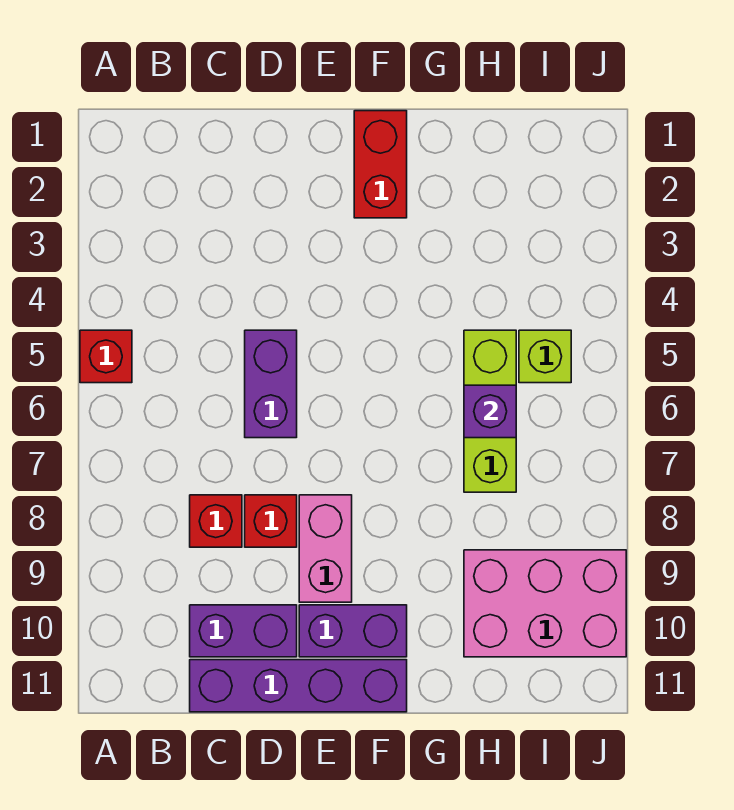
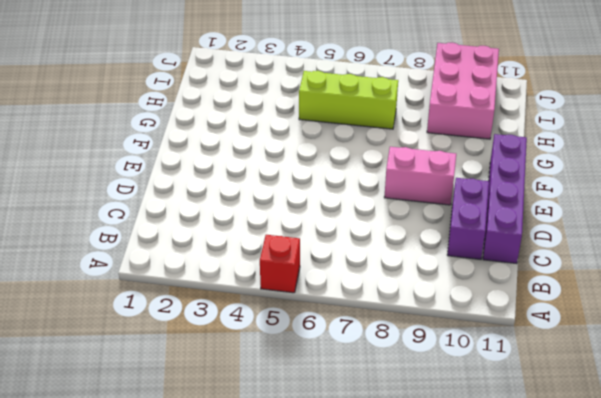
none -> red brick C8 level 1
none -> purple brick D5:D6 level 1
none -> red brick D8 level 1

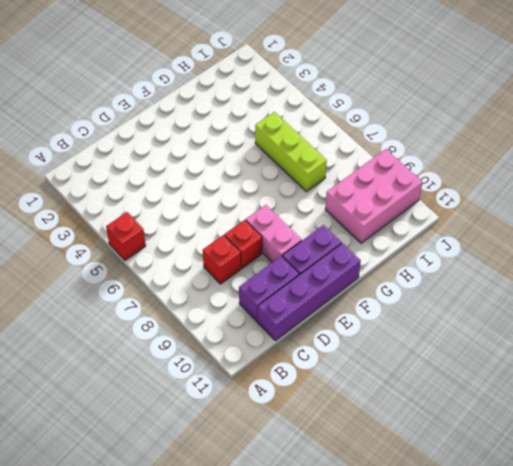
none -> purple brick D5:D6 level 1
none -> red brick F1:F2 level 1
none -> lime brick I5 level 1

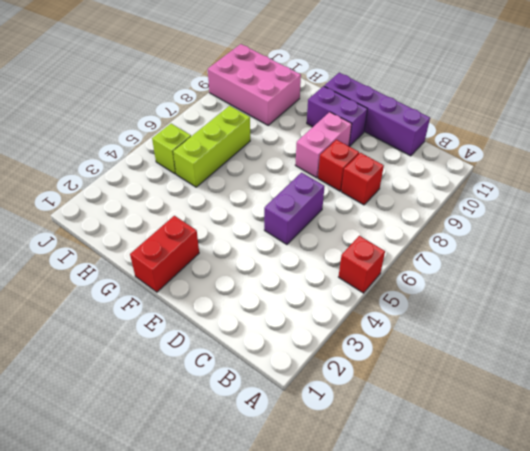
none -> purple brick C10:D10 level 1
none -> purple brick H6 level 2

